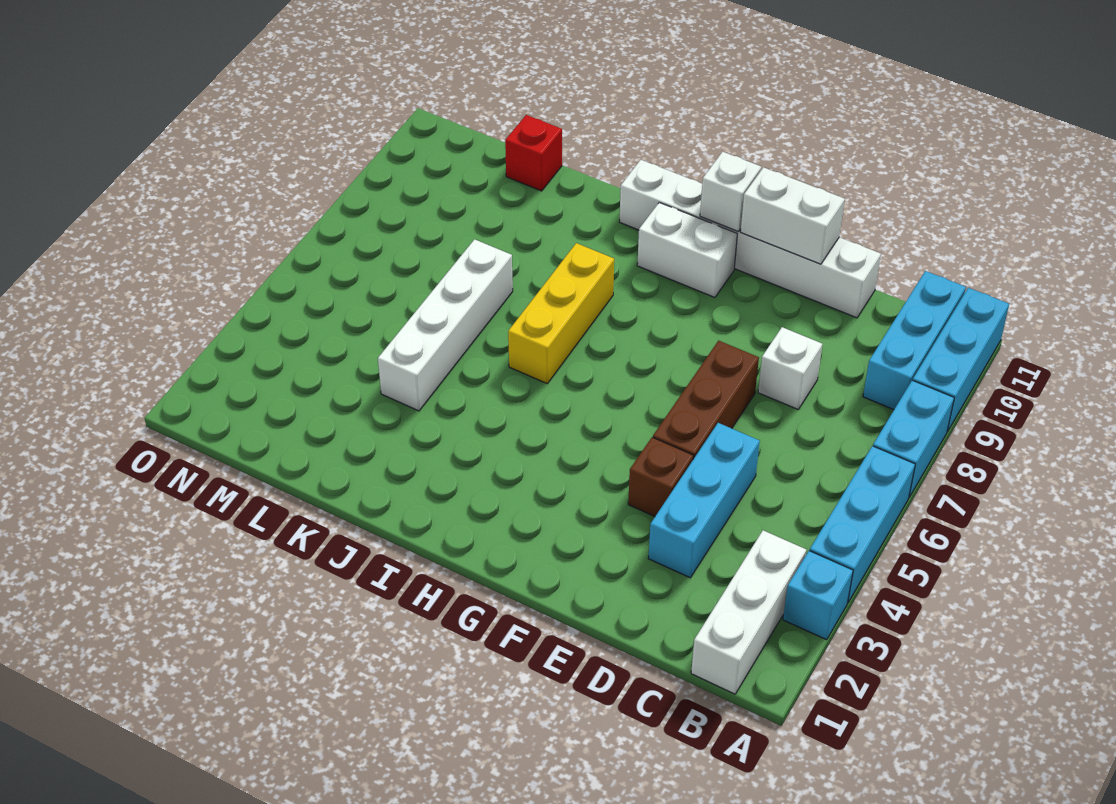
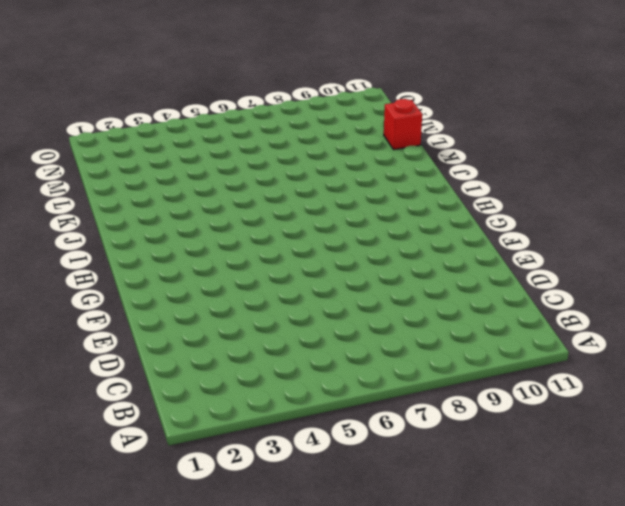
none -> cyan brick A3 level 1
none -> cyan brick A4:A6 level 1
none -> cyan brick A7:A8 level 1

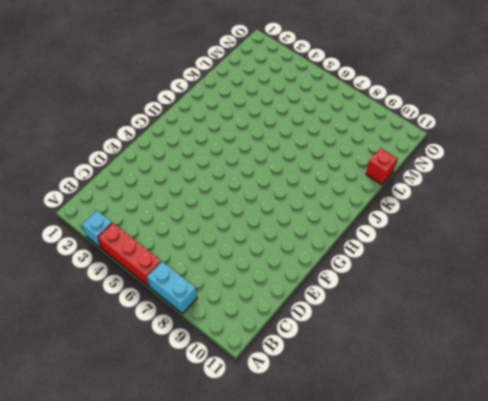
red brick A4:A6 level 1 -> cyan brick A4:A6 level 1
none -> cyan brick A9:A11 level 1
none -> white brick B1:B3 level 1
none -> cyan brick B9:B11 level 1

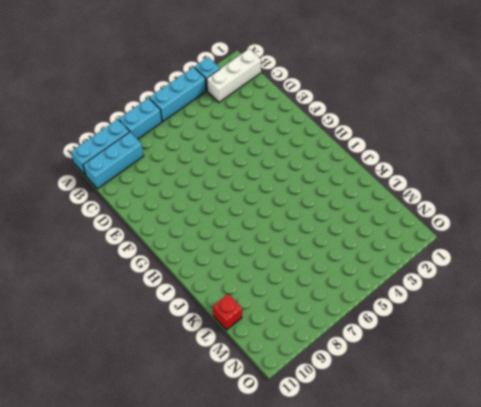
none -> cyan brick D3:D5 level 1
none -> white brick D8 level 1
none -> white brick D11:I11 level 1

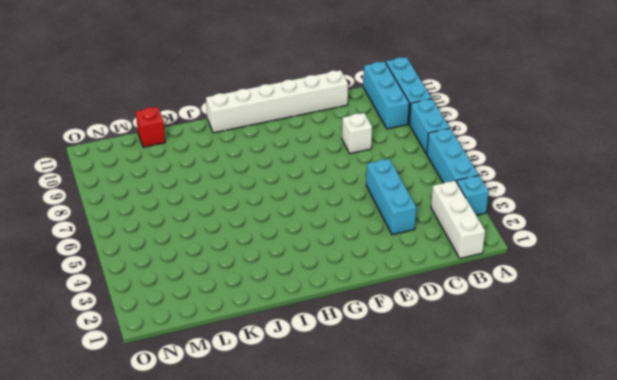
none -> brown brick E4 level 1
none -> brown brick E5:E7 level 1
none -> white brick G10:H10 level 1

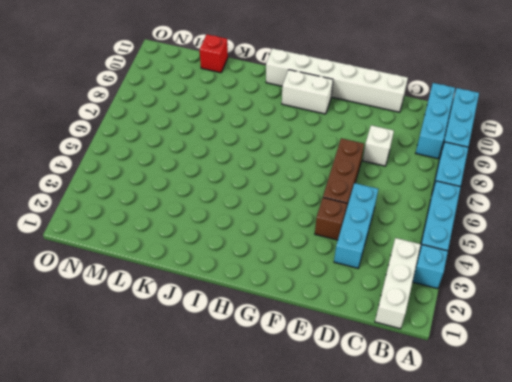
none -> yellow brick I6:I8 level 1
none -> white brick K4:K7 level 1
none -> white brick E11:F11 level 2

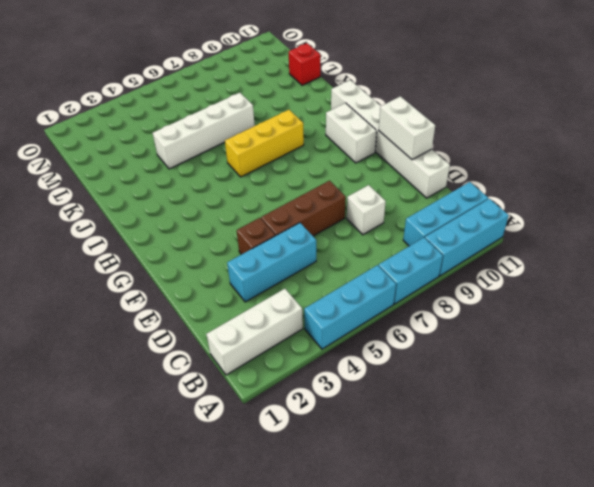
none -> cyan brick A3 level 1
none -> white brick G11 level 2

